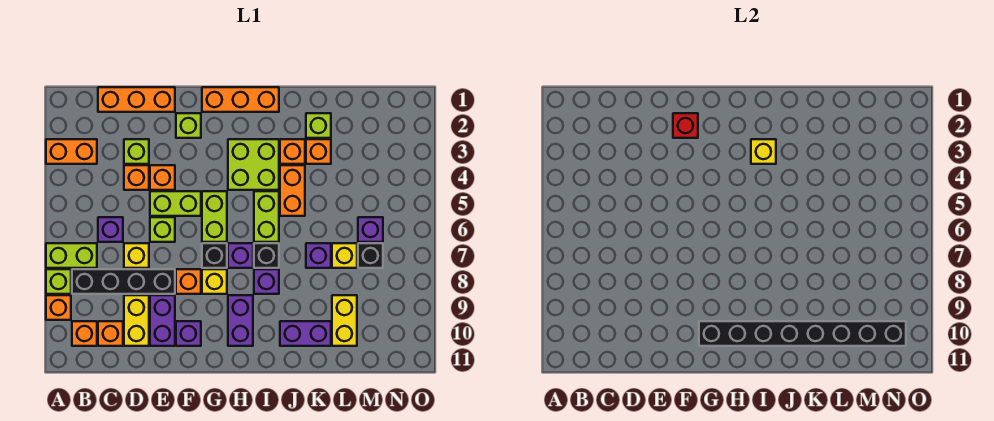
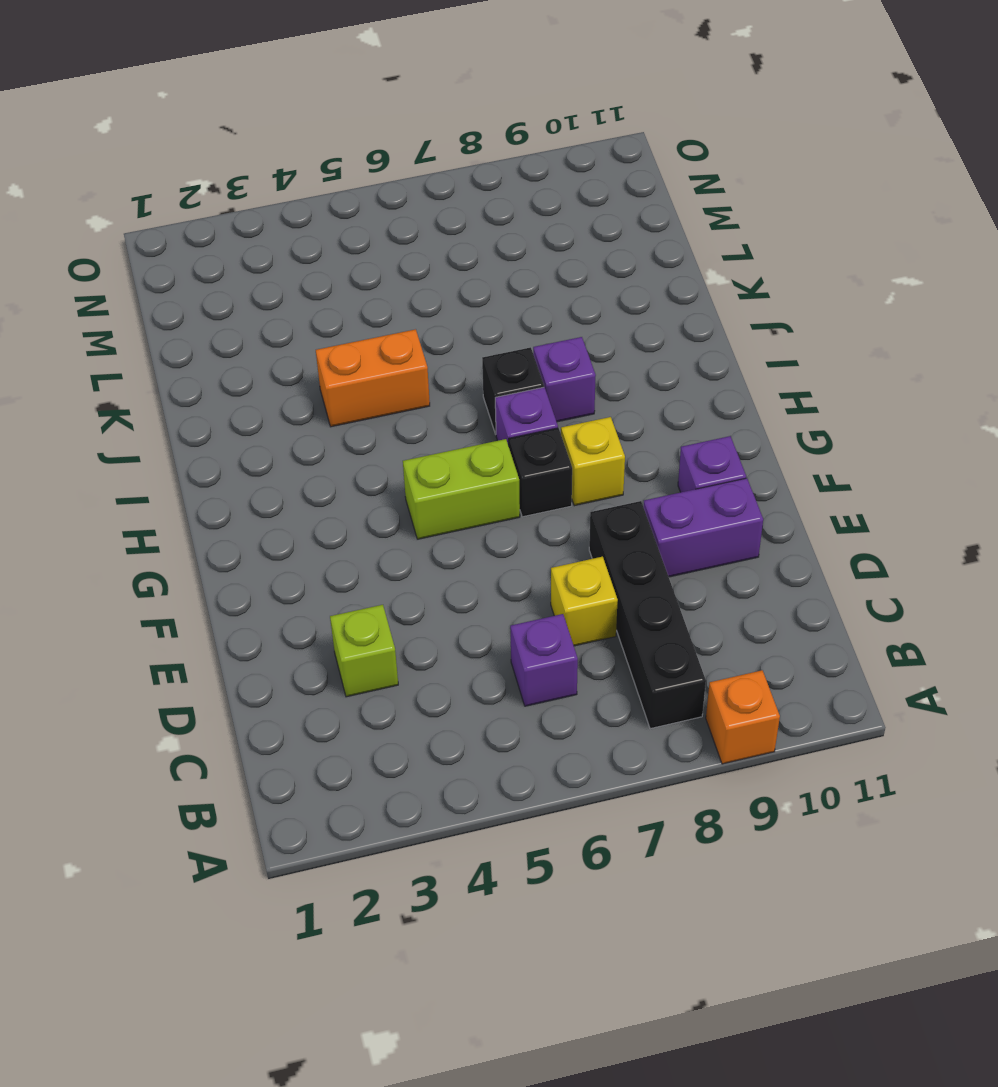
none -> orange brick A3:B3 level 1
none -> lime brick A7:B7 level 1
none -> lime brick A8 level 1
none -> orange brick B10 level 1

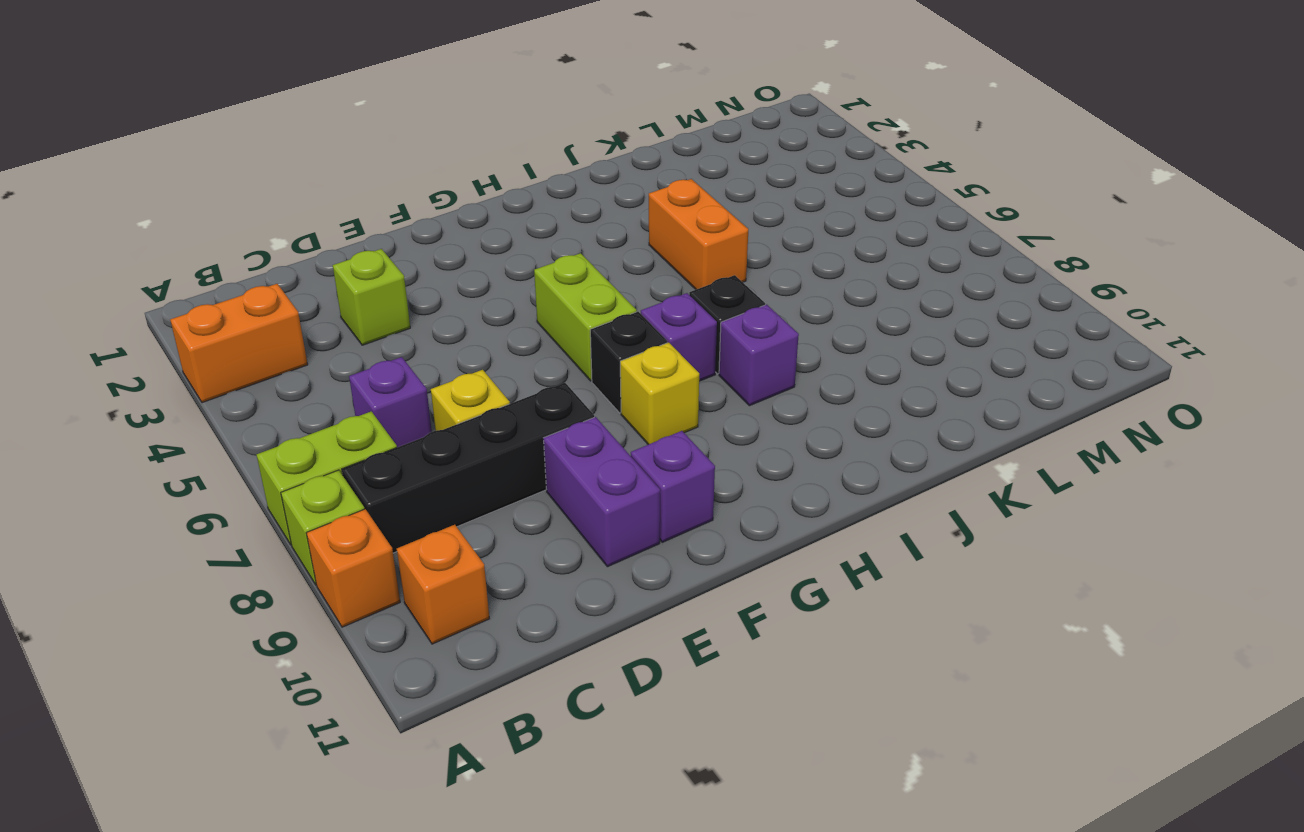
none -> orange brick C1:E1 level 1
none -> orange brick C10 level 1
none -> orange brick D4 level 1
none -> yellow brick D9:D10 level 1

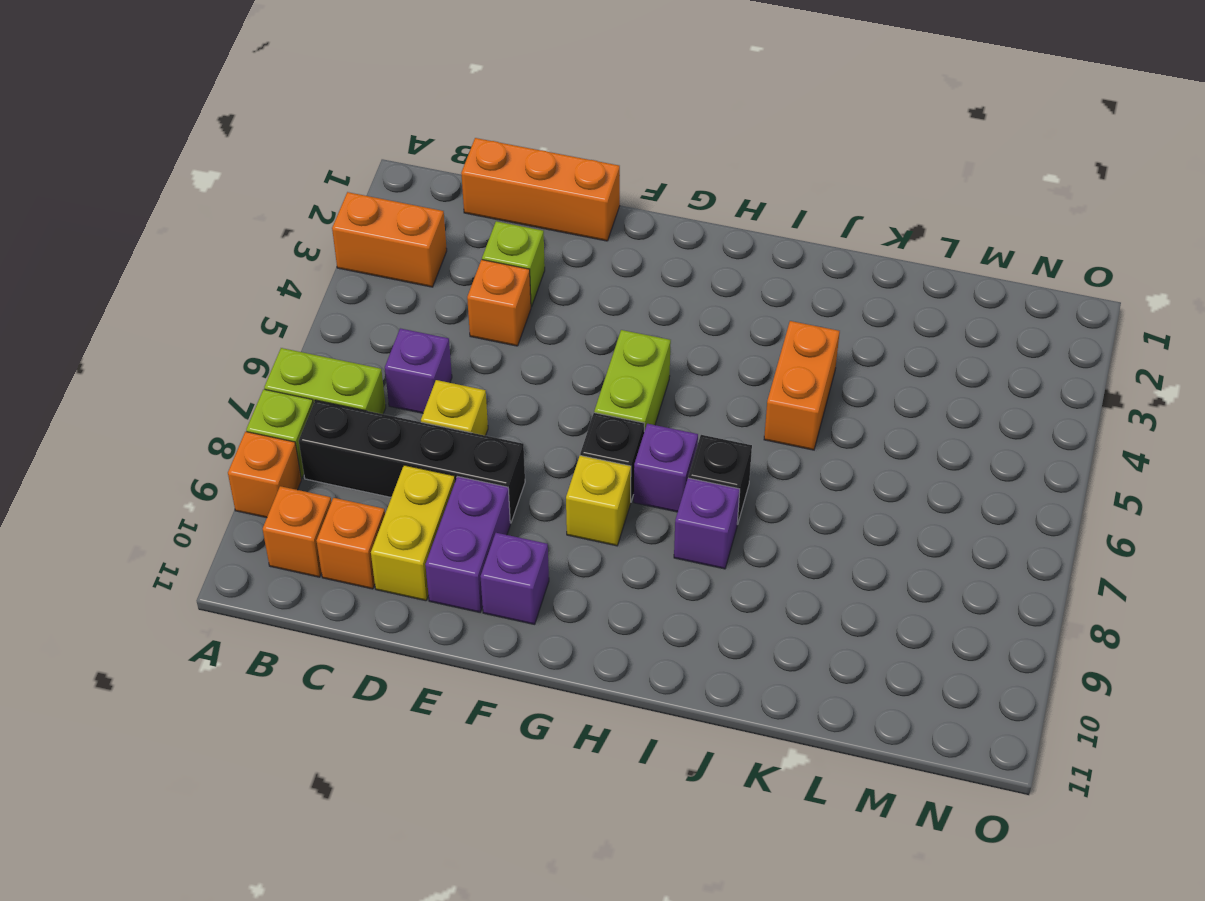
none -> orange brick E4 level 1
none -> lime brick E5:F5 level 1
none -> lime brick E6 level 1
none -> lime brick F2 level 1

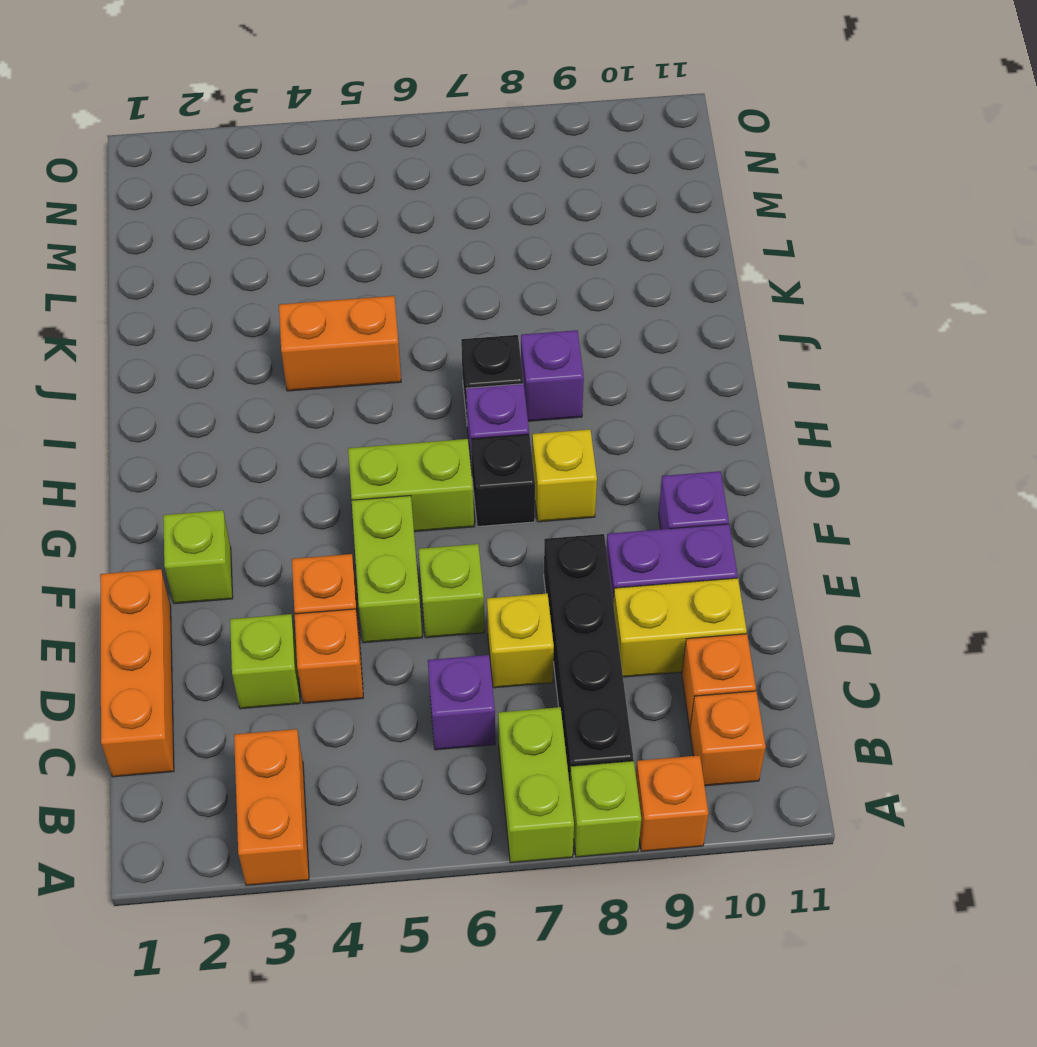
none -> orange brick F8 level 1
none -> orange brick G1:I1 level 1
none -> lime brick H3:I4 level 1
none -> purple brick H9:H10 level 1

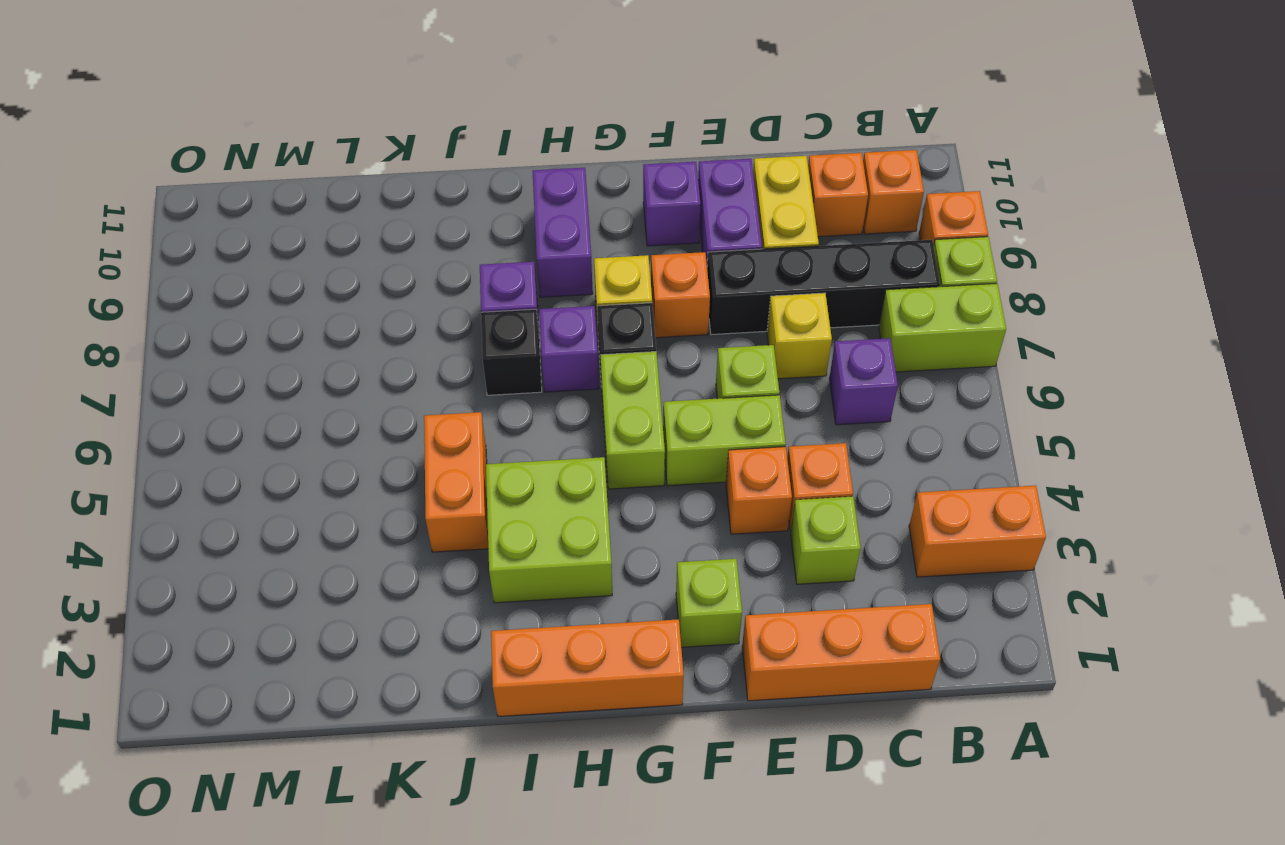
none -> lime brick I5:I6 level 1
none -> orange brick J3 level 1
none -> purple brick J10:K10 level 1
none -> lime brick K2 level 1

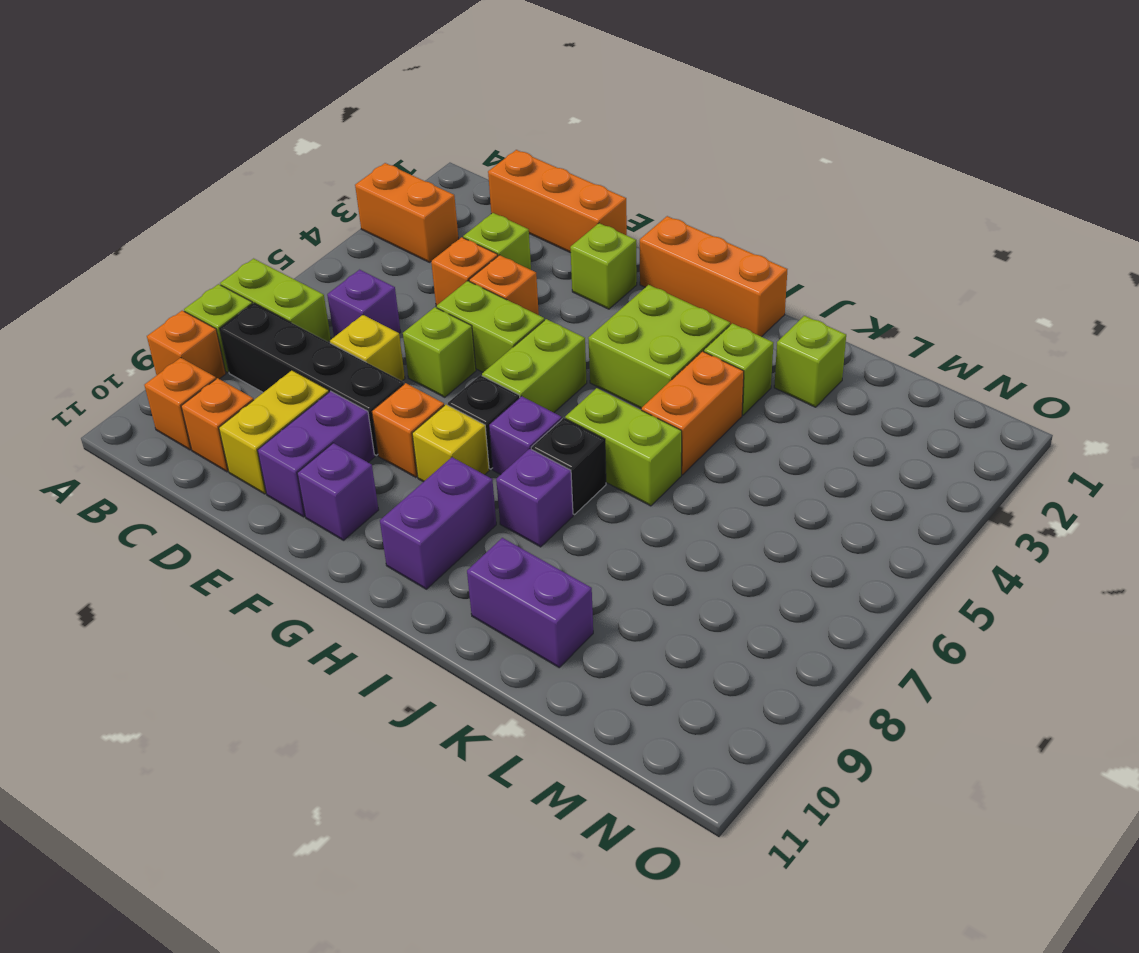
lime brick I6:J6 level 1 -> lime brick I5:I6 level 1
lime brick J3 level 1 -> orange brick J3 level 1
none -> orange brick K3 level 1
none -> purple brick K7 level 1
none -> yellow brick L7 level 1
none -> yellow brick L9:L10 level 1

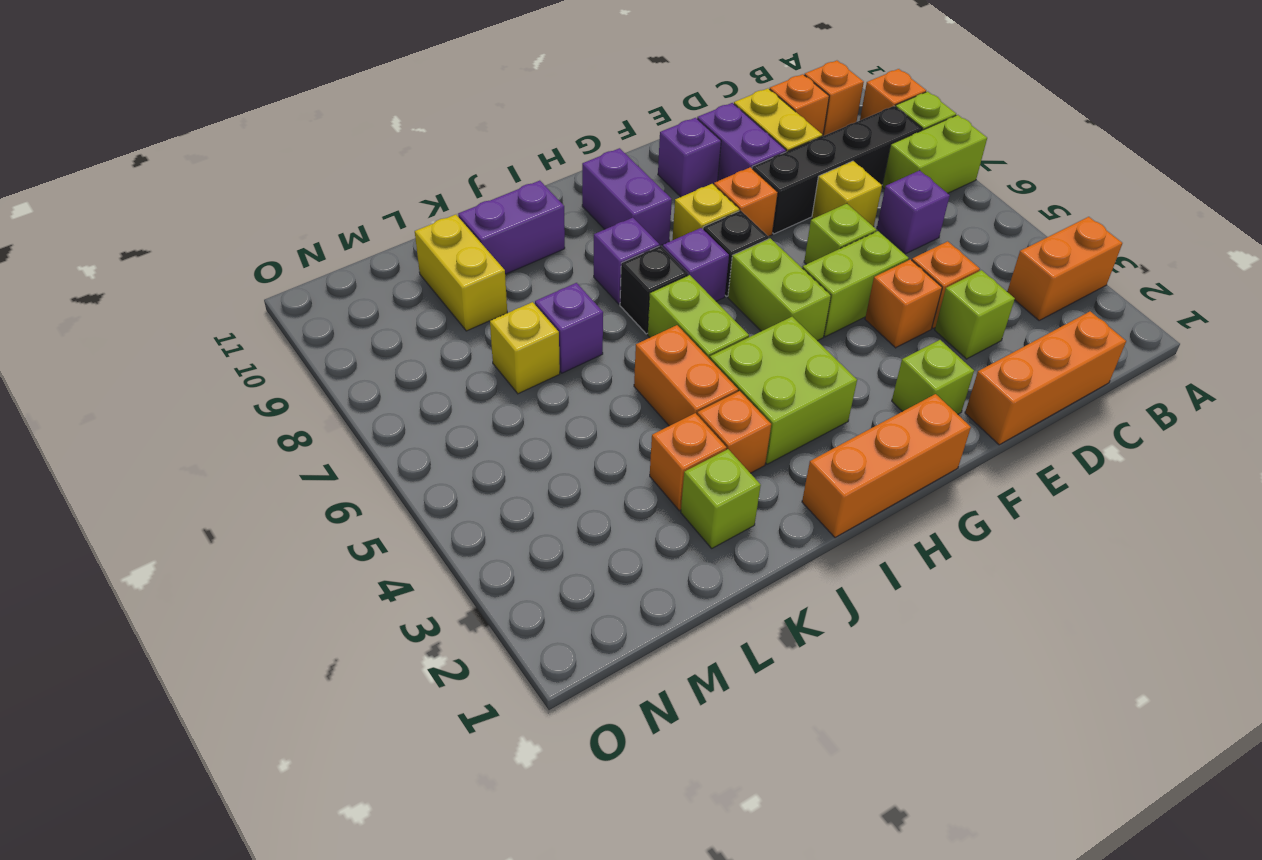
none -> purple brick M6 level 1
none -> black brick M7 level 1
none -> red brick F2 level 2
none -> black brick G10:N10 level 2

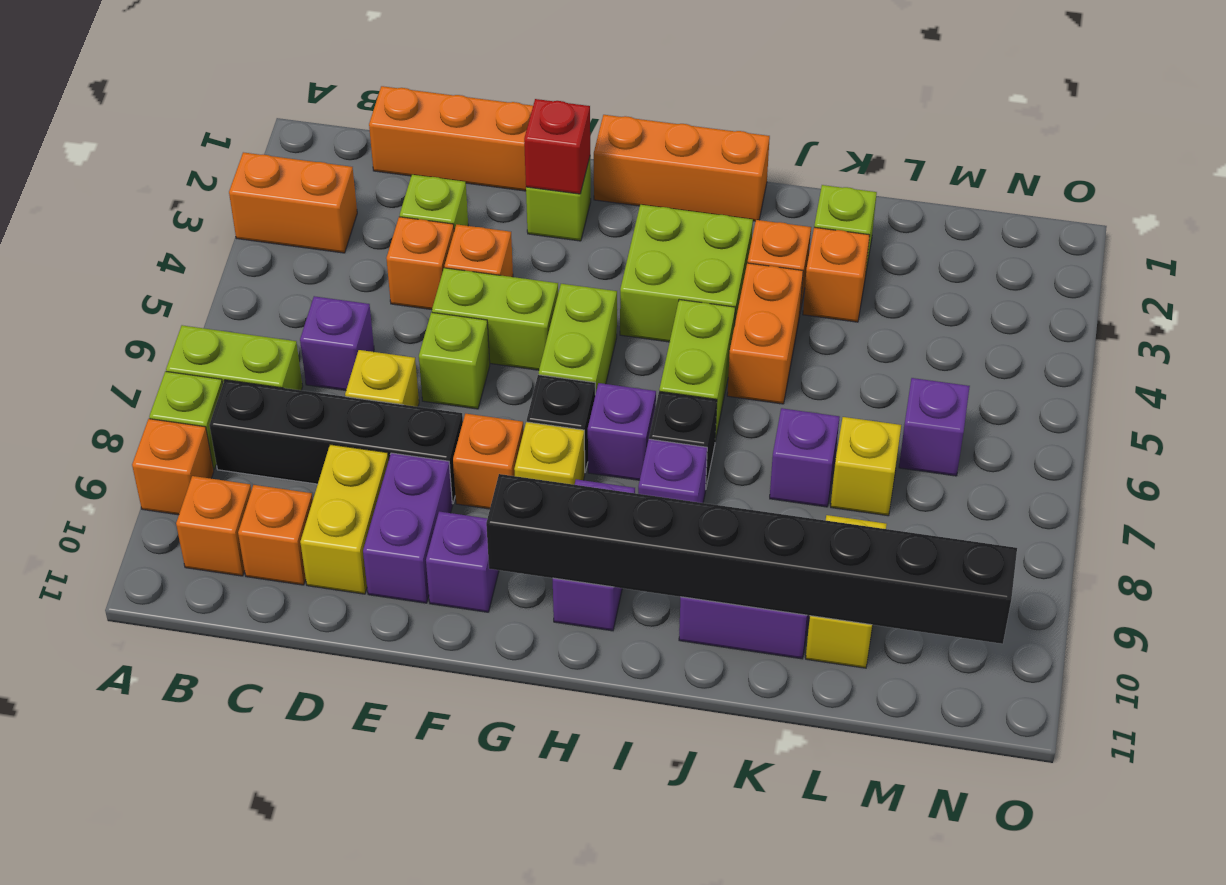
none -> black brick M7 level 1
none -> yellow brick I3 level 2

